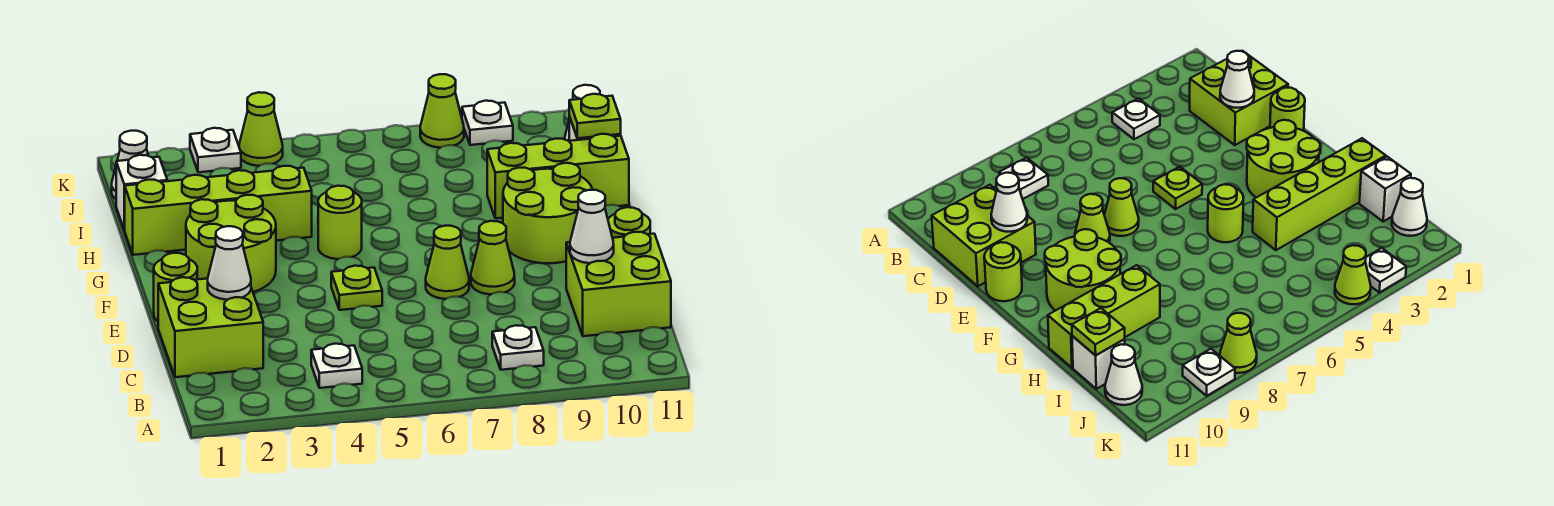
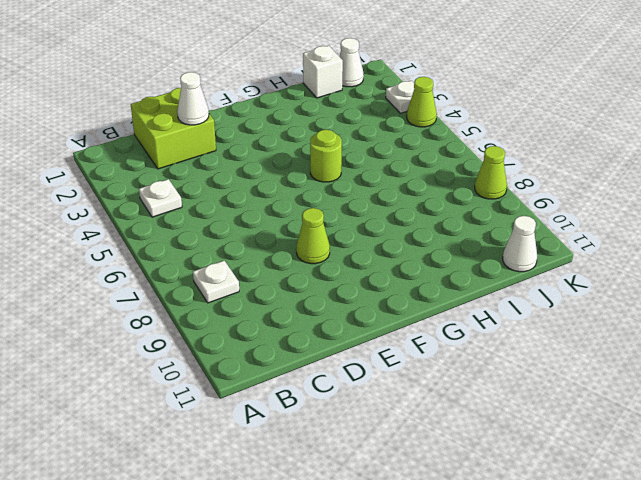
none -> lime brick C10:D11 level 1
none -> lime round brick E1 level 1
none -> lime plate E5 level 1

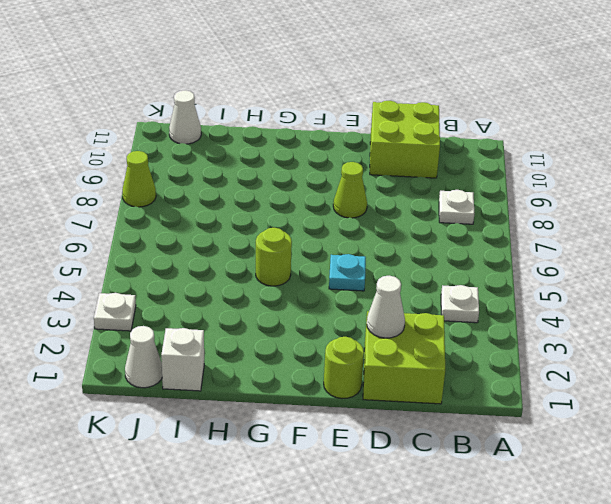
cyan plate E5 level 1 -> lime plate E5 level 1
none -> lime cone E7 level 1
none -> lime round brick E11 level 1
none -> lime round brick F2:G3 level 1

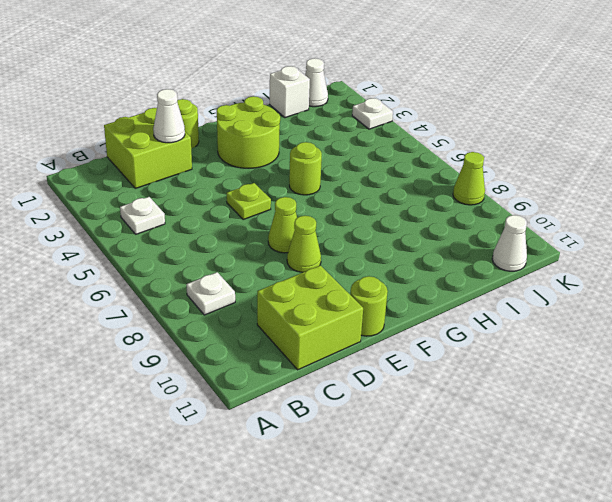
none -> lime round brick F9:G10 level 1
none -> lime brick H1:H4 level 1
none -> lime brick H9:H11 level 1

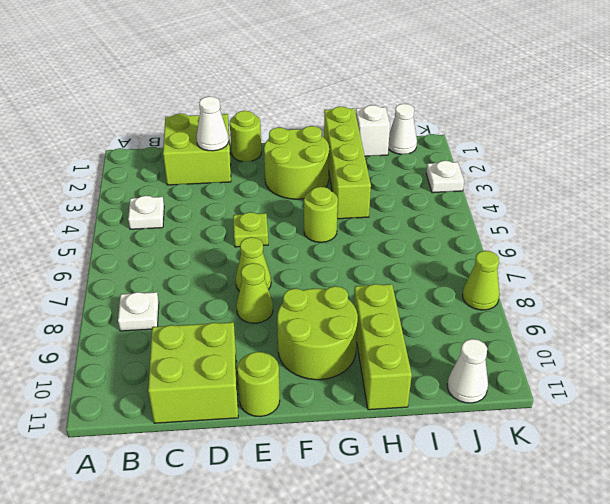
none -> white brick I11 level 1
none -> lime cone K4 level 1
none -> white plate K9 level 1

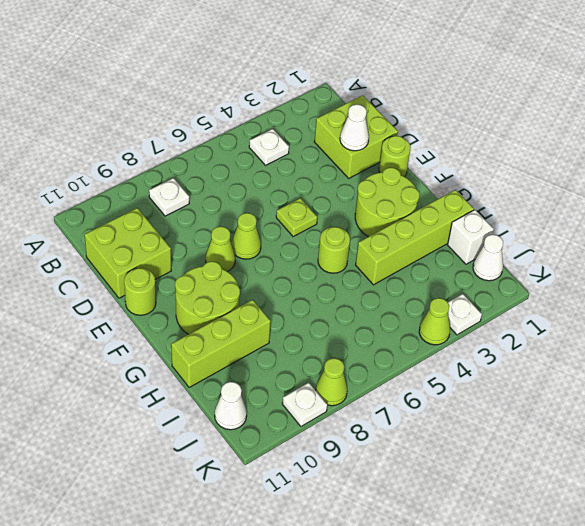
none -> white brick I11 level 1
none -> white cone D10 level 2
none -> lime plate I11 level 2

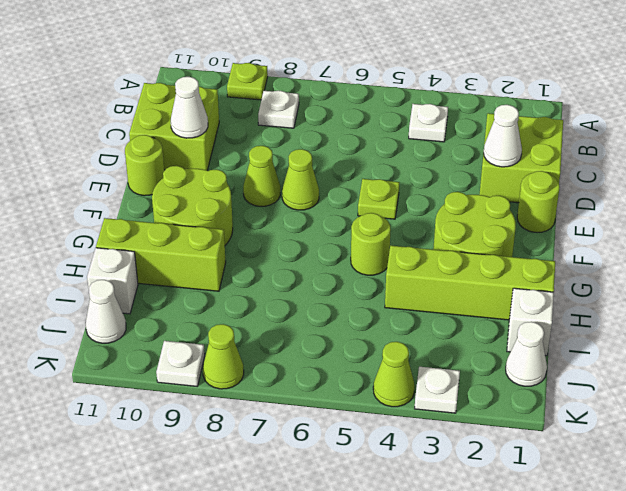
lime plate A9 level 1 -> lime plate I11 level 2

